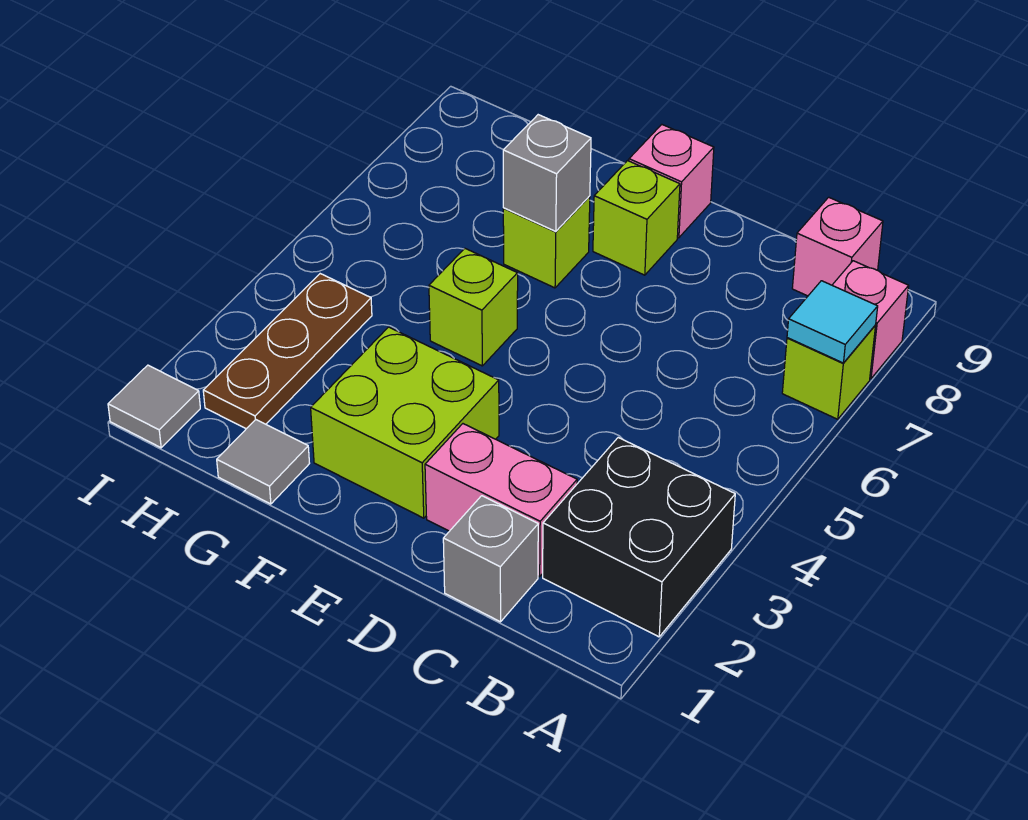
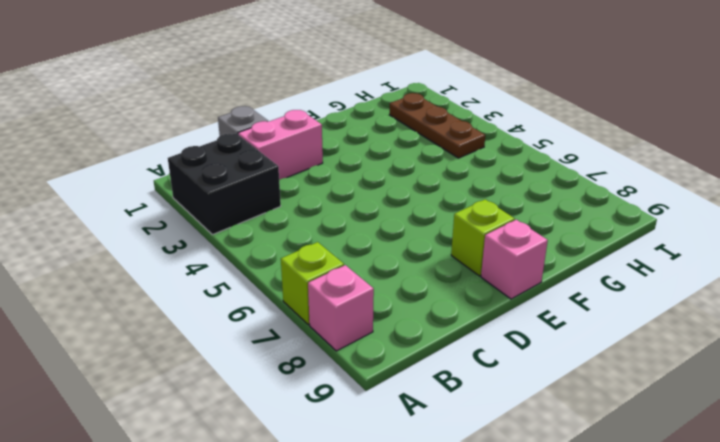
none -> pink brick B9 level 1
none -> lime brick E2:F3 level 1
none -> lime brick F5 level 1

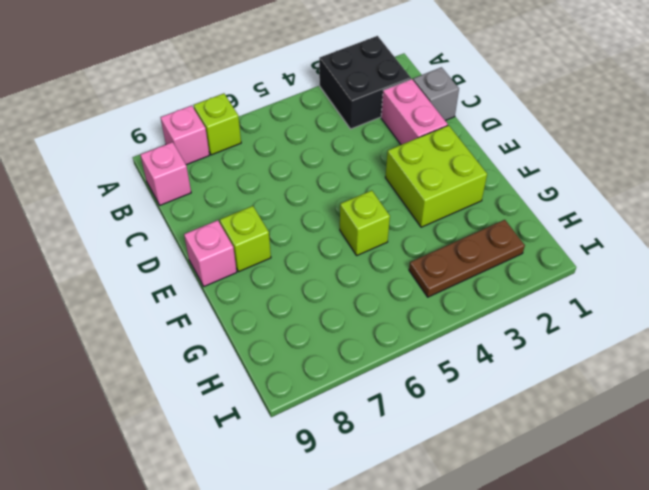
none -> lime brick F7 level 1
none -> grey tile G1 level 1
none -> grey tile I1 level 1

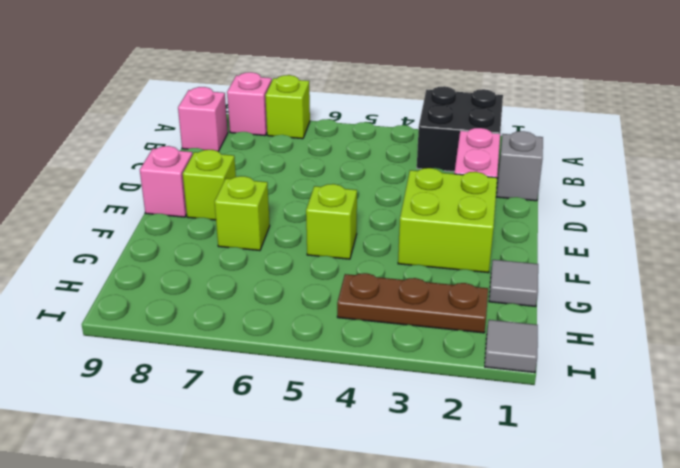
none -> cyan tile A7 level 2
none -> grey brick F7 level 2

